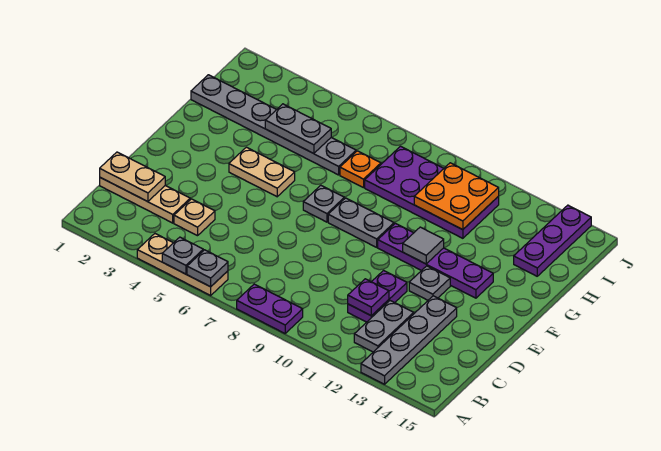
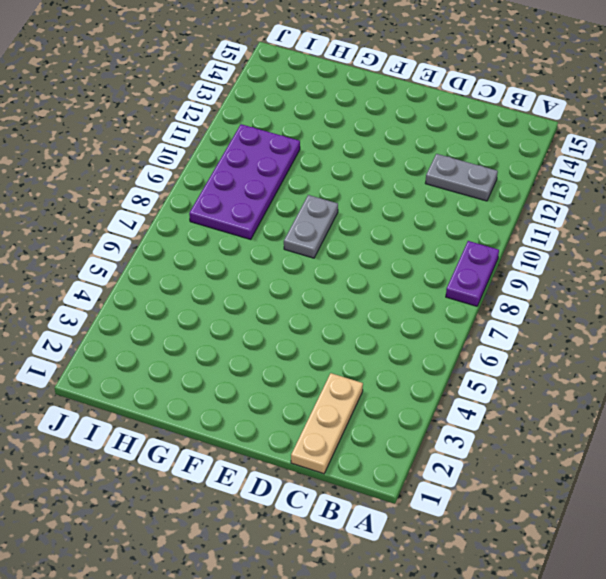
none -> tan plate A4:A6 level 1
none -> grey plate A13:D13 level 1
none -> tan plate C4 level 1

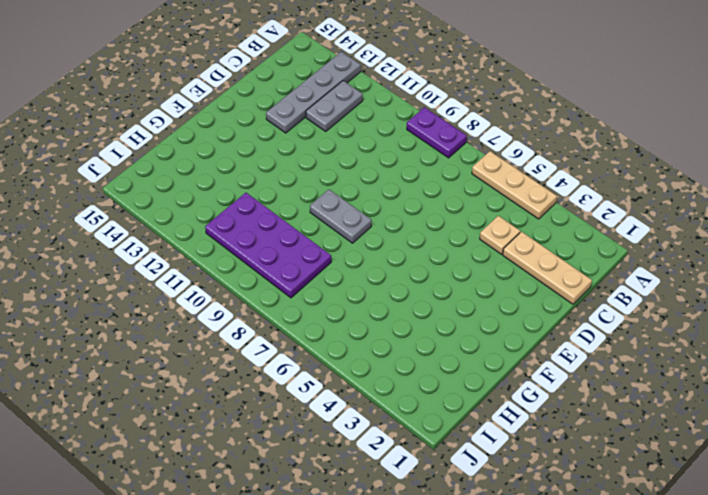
none -> purple plate C11:D11 level 1
none -> grey plate E12 level 1
none -> tan plate F4:F5 level 1

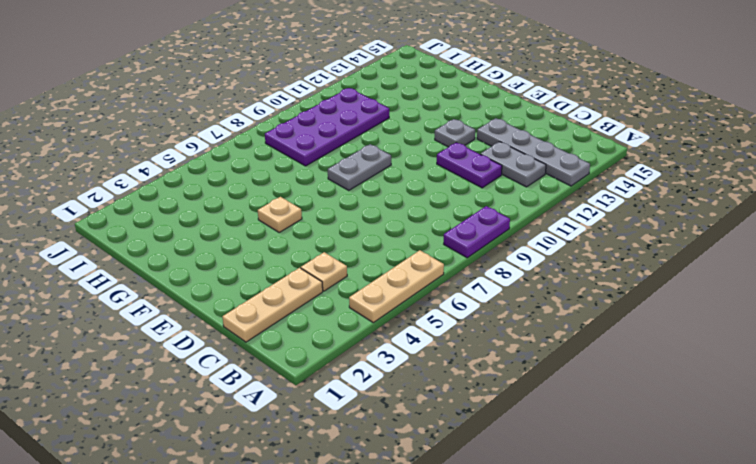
tan plate F5 level 1 -> tan plate F4:F5 level 1
none -> grey plate F7 level 1
none -> purple plate F10:F13 level 1
none -> grey plate H1:H6 level 1

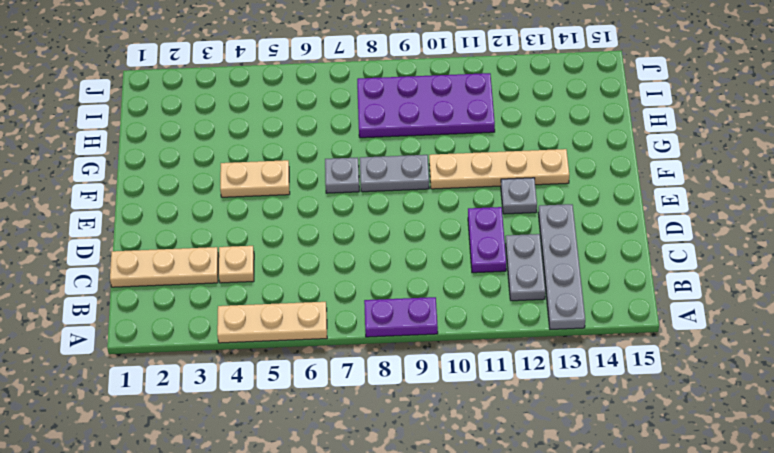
tan plate F10:F13 level 1 -> purple plate F10:F13 level 1
none -> grey plate H1:H6 level 1
none -> orange plate H7 level 1
none -> purple plate H14:J14 level 1

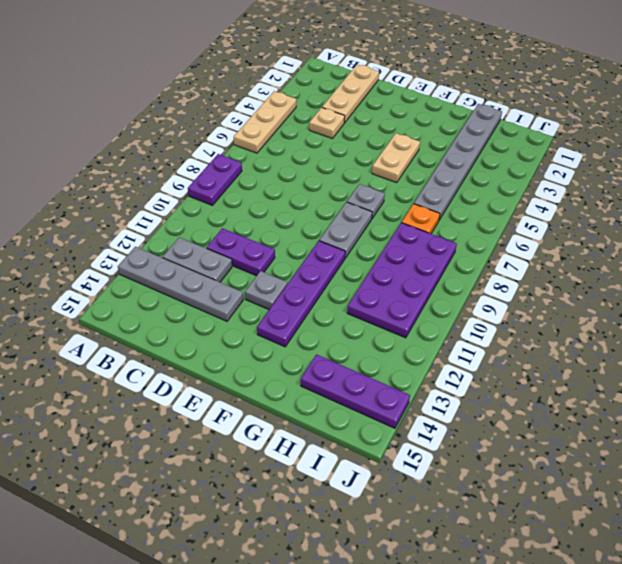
none -> grey plate A5 level 2
none -> grey plate A6 level 2
none -> tan plate C1:C2 level 2

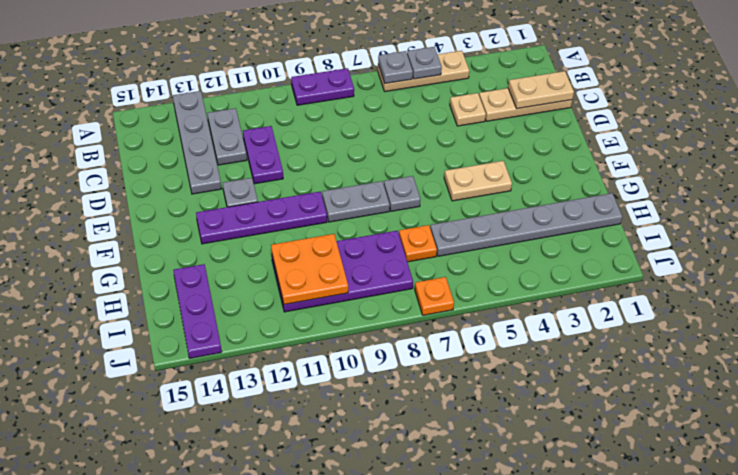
orange plate J7 level 1 -> none
none -> purple plate C11 level 2
none -> grey tile F11 level 2
none -> grey plate H4:H5 level 2

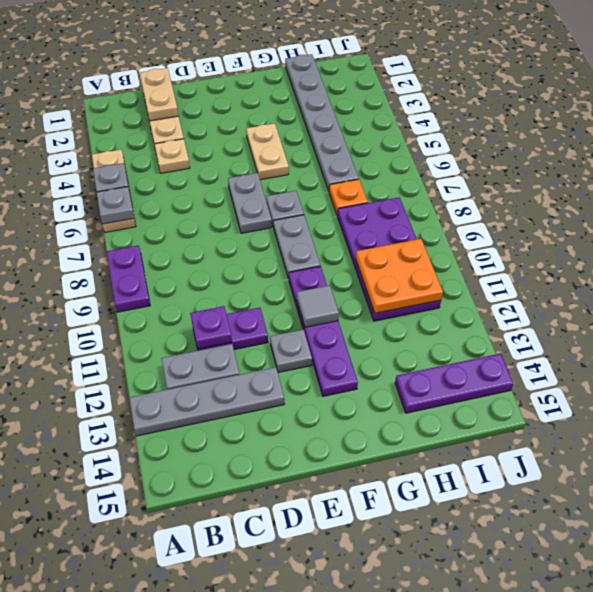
grey plate E6:E7 level 1 -> grey plate H4:H5 level 2

